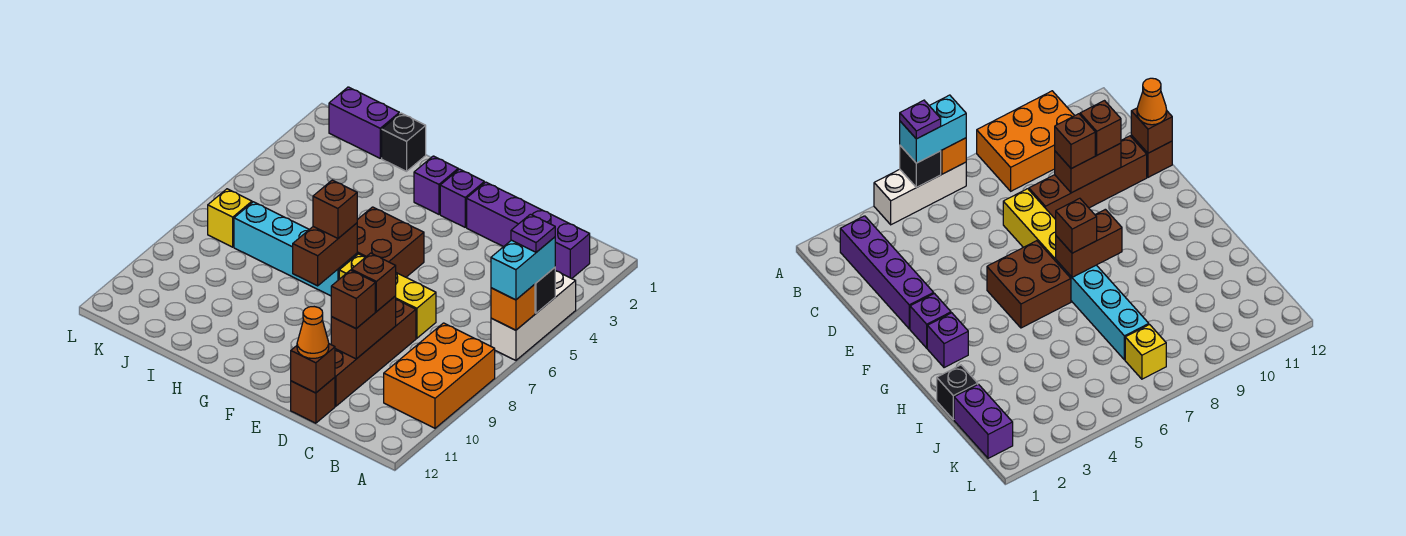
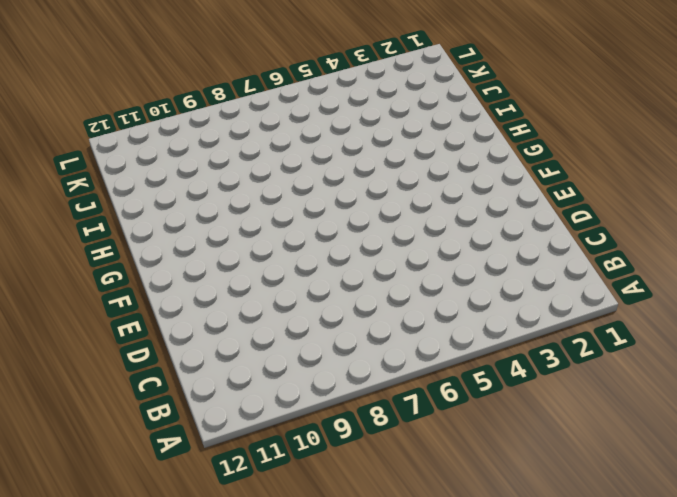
none -> white brick A4:A6 level 1
none -> orange brick A8:B10 level 1
none -> purple brick B2:E2 level 1

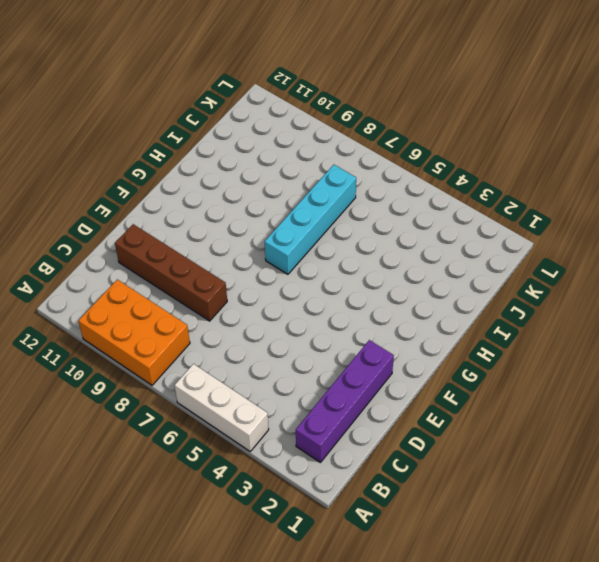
none -> yellow brick D7:F7 level 1
none -> brown brick D12 level 1
none -> purple brick F2 level 1

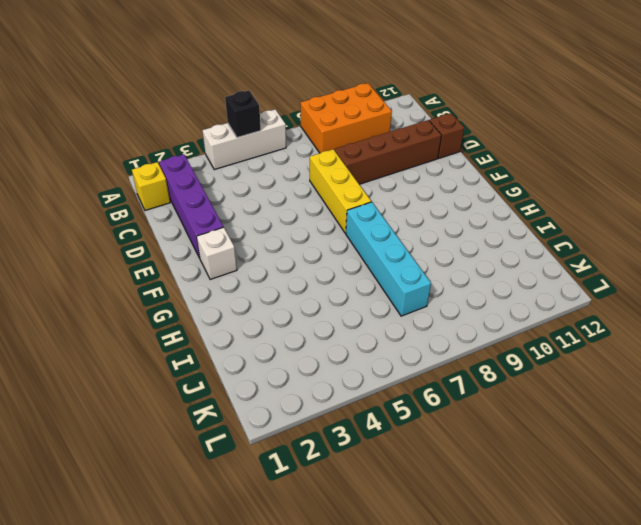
yellow brick B1 level 1 -> yellow brick K7 level 1
white brick F2 level 1 -> purple brick F2 level 1
none -> brown brick F5:G6 level 1
none -> purple brick G2 level 1
none -> black brick I1 level 1

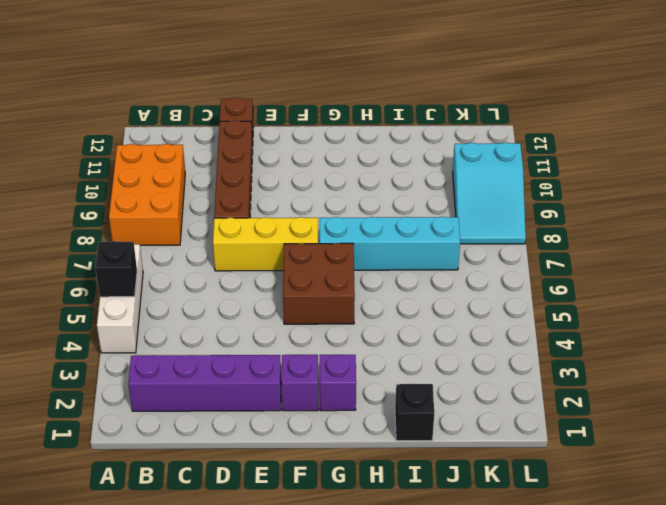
cyan slope K8:L10 level 1 top 10 -> none
none -> purple brick J1:K1 level 1
none -> yellow brick K7 level 1
none -> orange brick A6 level 2

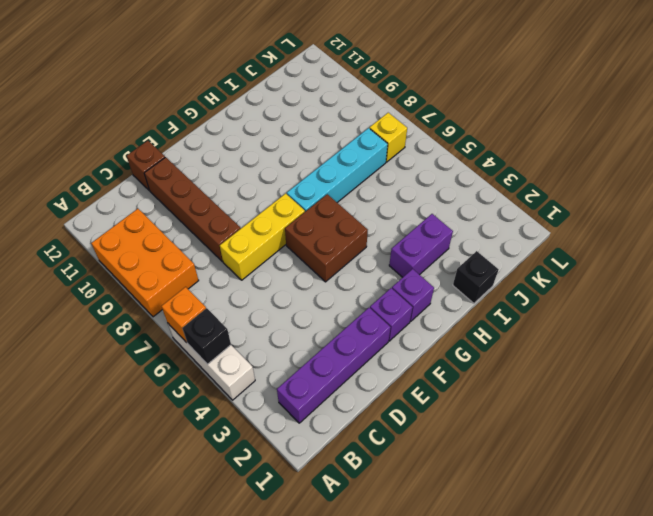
purple brick H3:I3 level 1 -> purple brick J1:K1 level 1
none -> brown brick D9:D10 level 2
none -> brown brick D12 level 2
none -> brown brick G7:G8 level 2

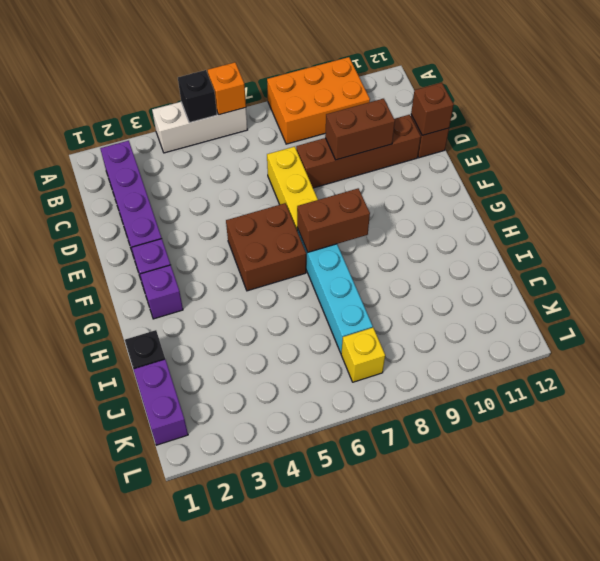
none -> cyan brick A5:A6 level 3
none -> brown brick D9 level 3
none -> brown brick D10 level 3

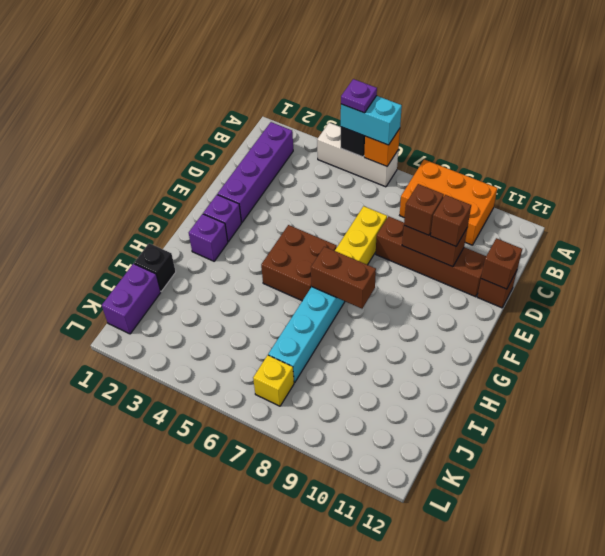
none -> orange cone D12 level 3
none -> brown brick G7 level 3

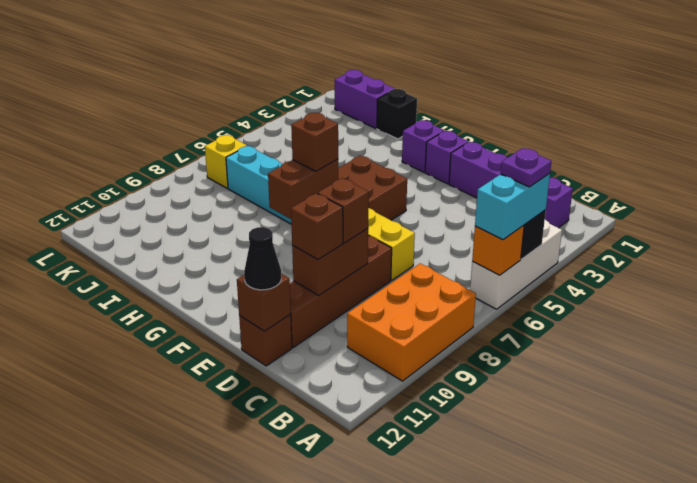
black cone D12 level 3 -> orange cone D12 level 3

